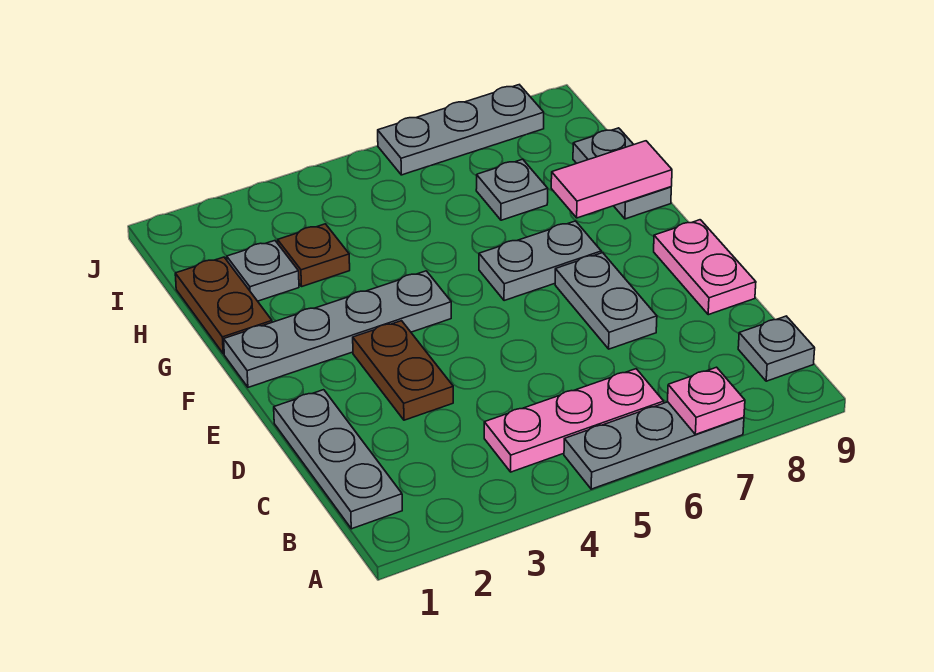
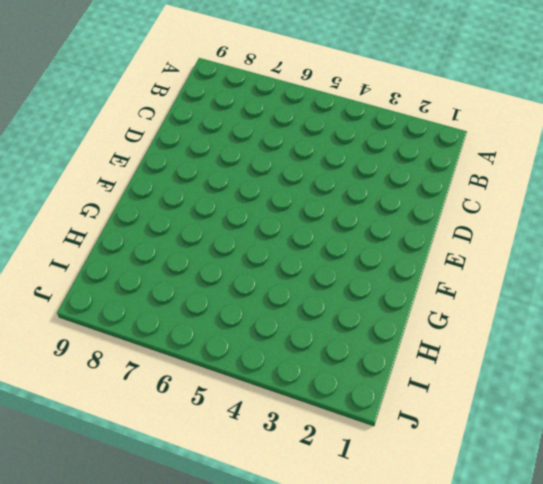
none -> grey plate A5:A7 level 1
none -> grey plate B1:D1 level 1
none -> pink plate B4:B6 level 1

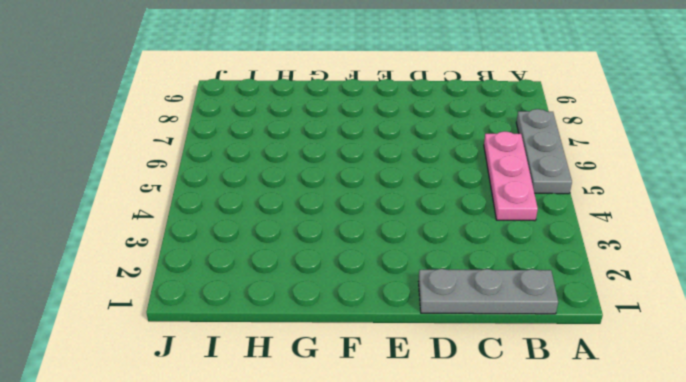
none -> grey plate B9 level 1
none -> brown plate D3:E3 level 1
none -> grey plate D7:E7 level 1

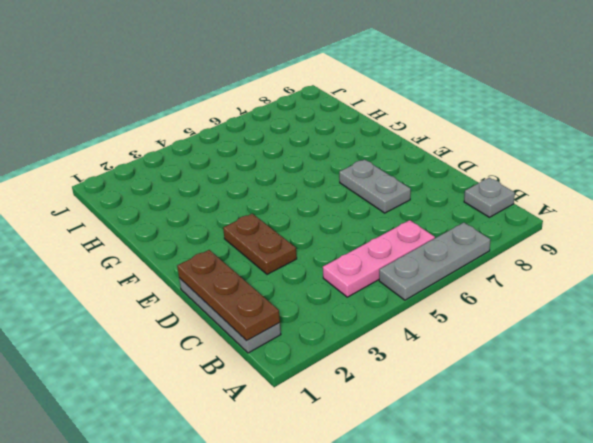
brown plate B1:D1 level 2 -> none
none -> pink plate D9:E9 level 1
none -> grey plate F1:F4 level 1
none -> grey plate F6:F7 level 1

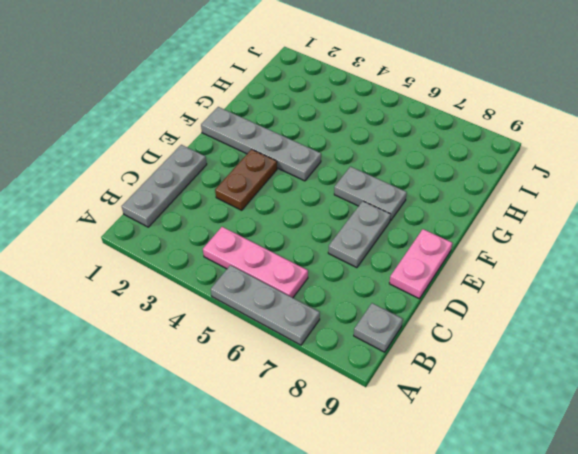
none -> brown plate G1:H1 level 1
none -> grey plate G9:H9 level 1
none -> grey plate H2 level 1

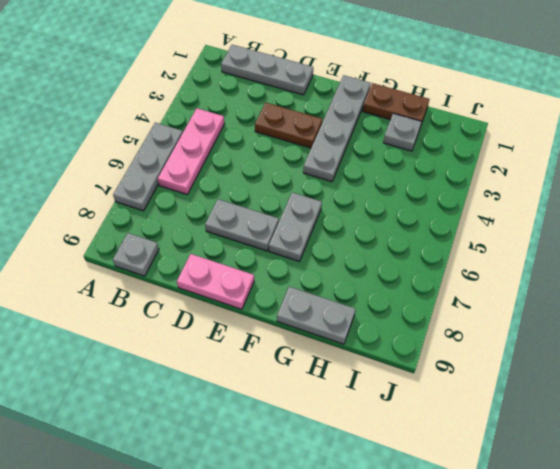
none -> brown plate H3 level 1
none -> grey plate H7 level 1
none -> grey plate J6:J8 level 1

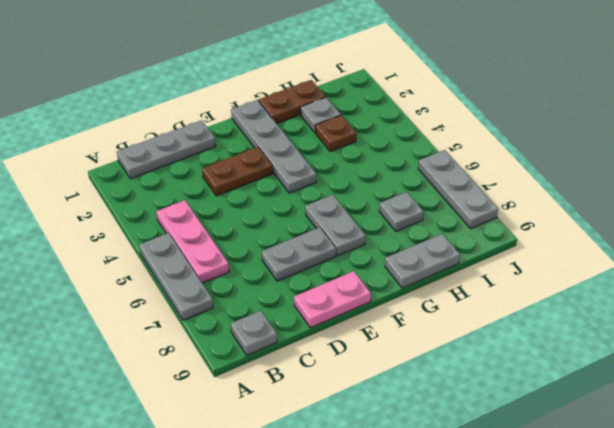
none -> pink plate A7 level 2
none -> pink tile G8:G9 level 2

